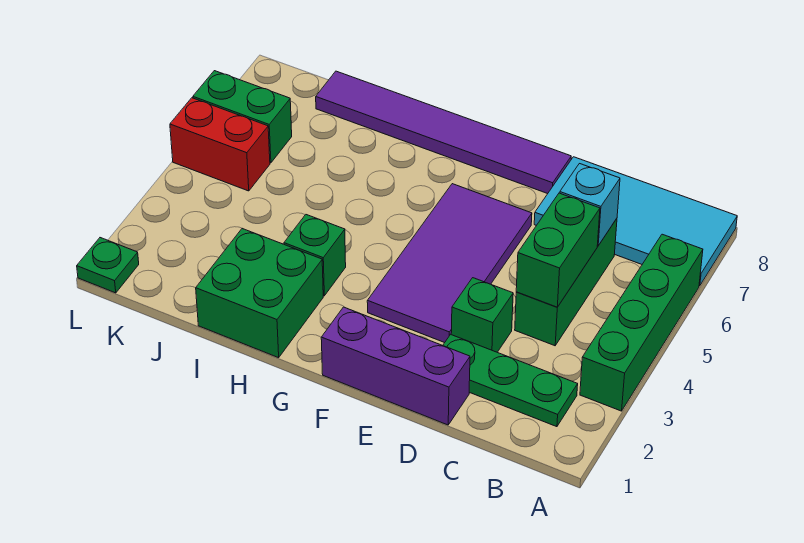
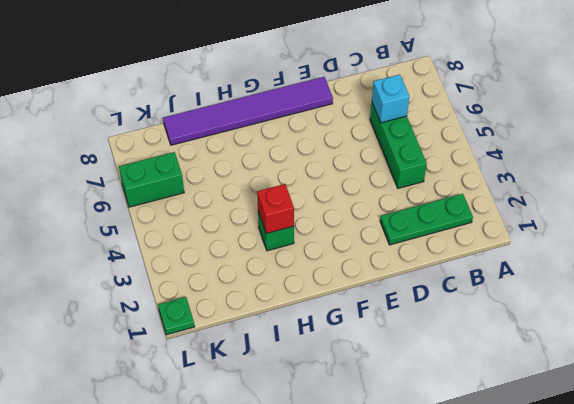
red brick H3 level 2 -> none
none -> green brick A3:A6 level 1
none -> cyan tile A7:D8 level 1
none -> purple brick D1:F1 level 1

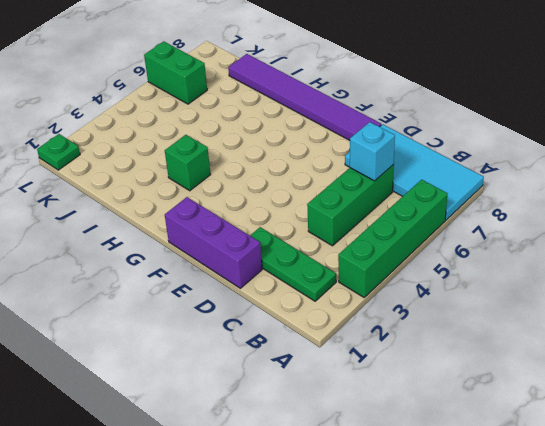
none -> green brick D3 level 1
none -> purple tile E3:F6 level 1
none -> green brick H1:I2 level 1

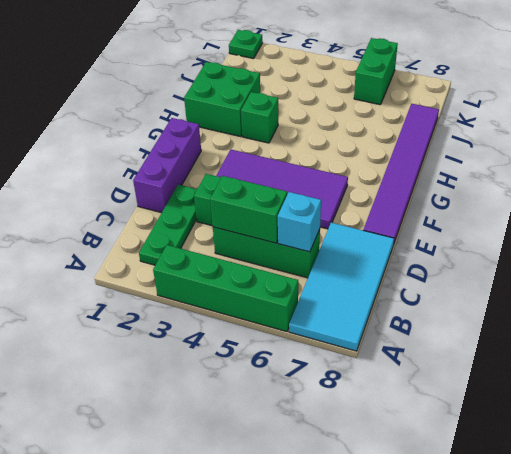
none -> red brick K5:L5 level 1

